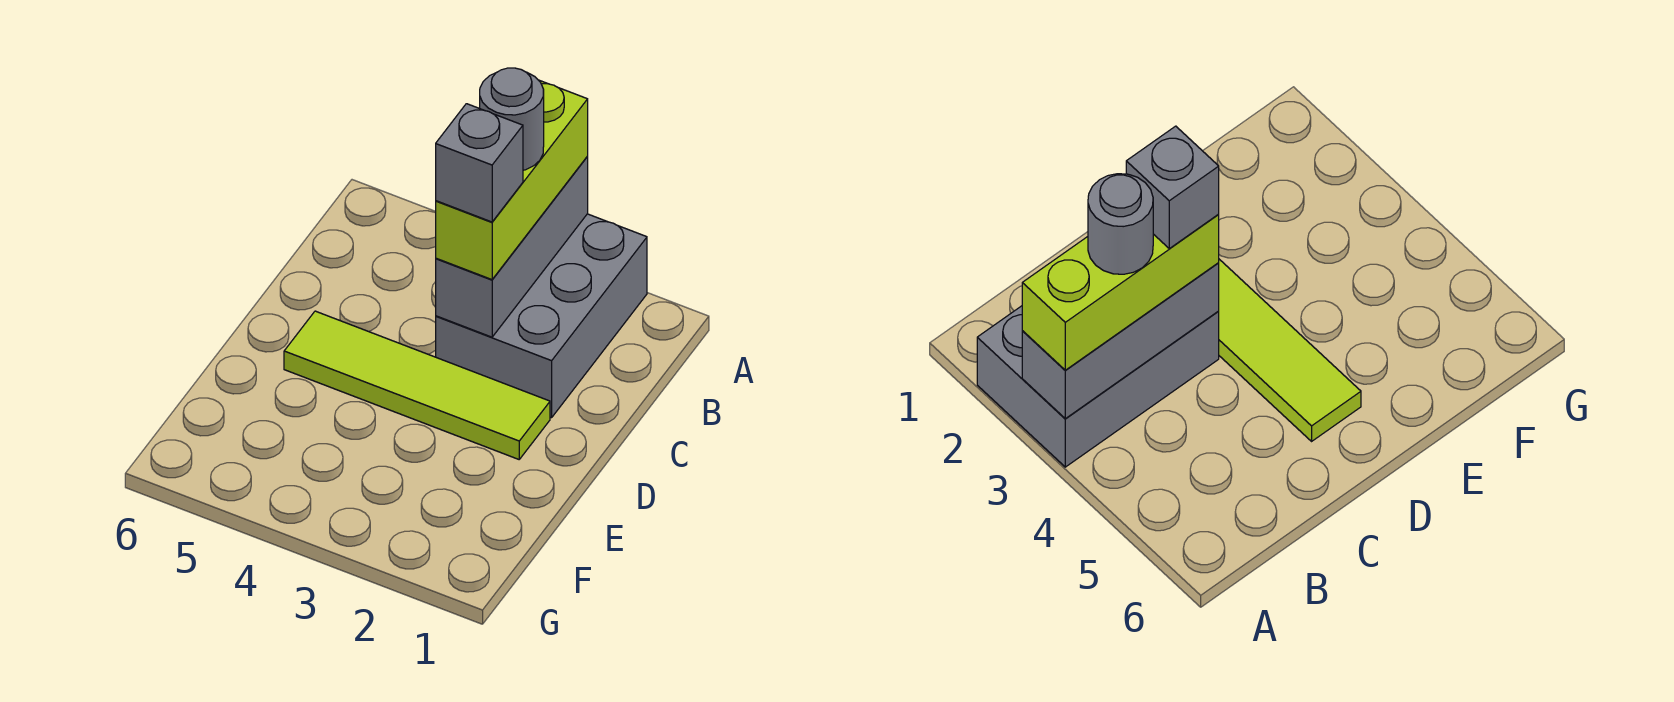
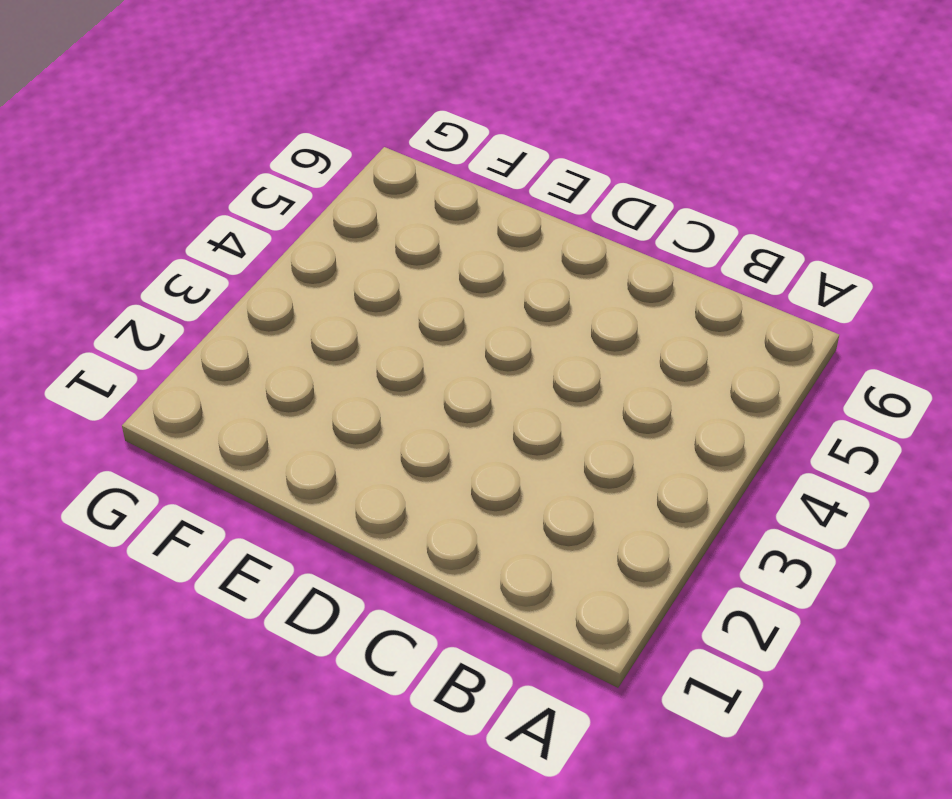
none -> grey brick A2:C3 level 1
none -> lime tile D2:D5 level 1

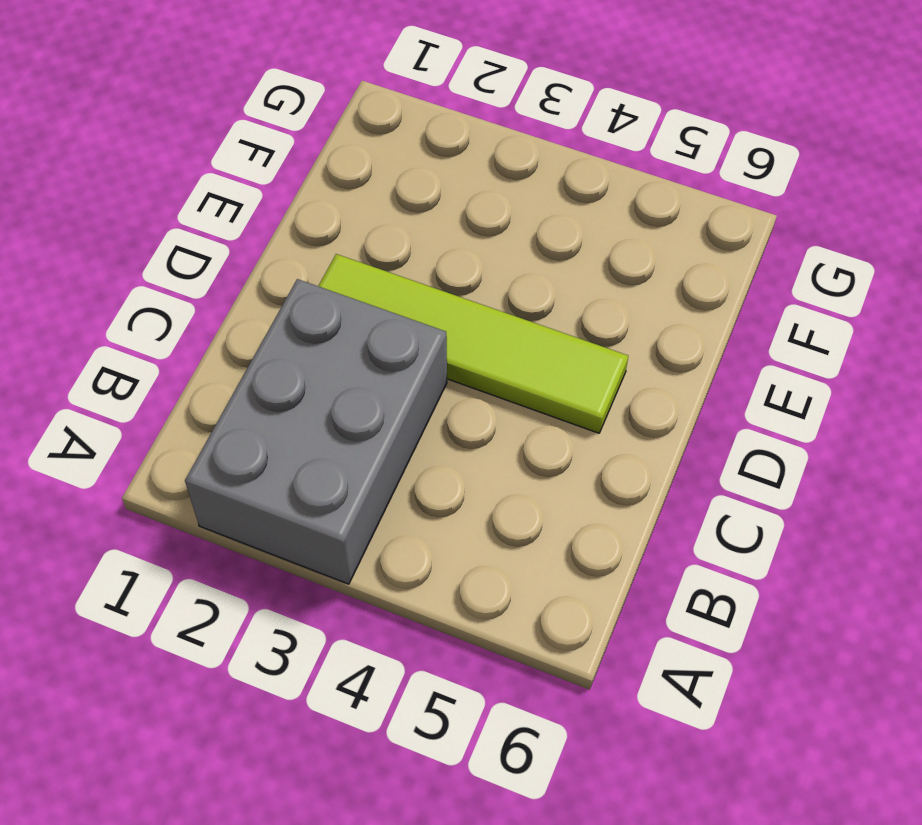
none -> grey brick A3:C3 level 2
none -> lime brick A3:C3 level 3

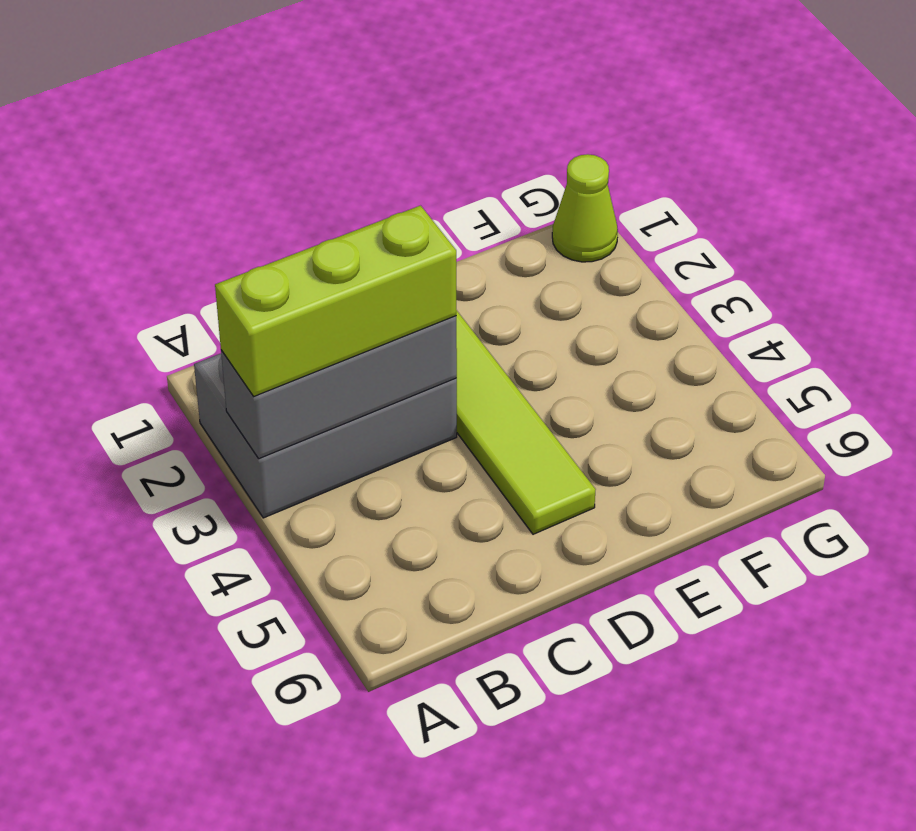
lime cone G1 level 1 -> none
none -> grey round brick B3 level 4
none -> grey brick C3 level 4

